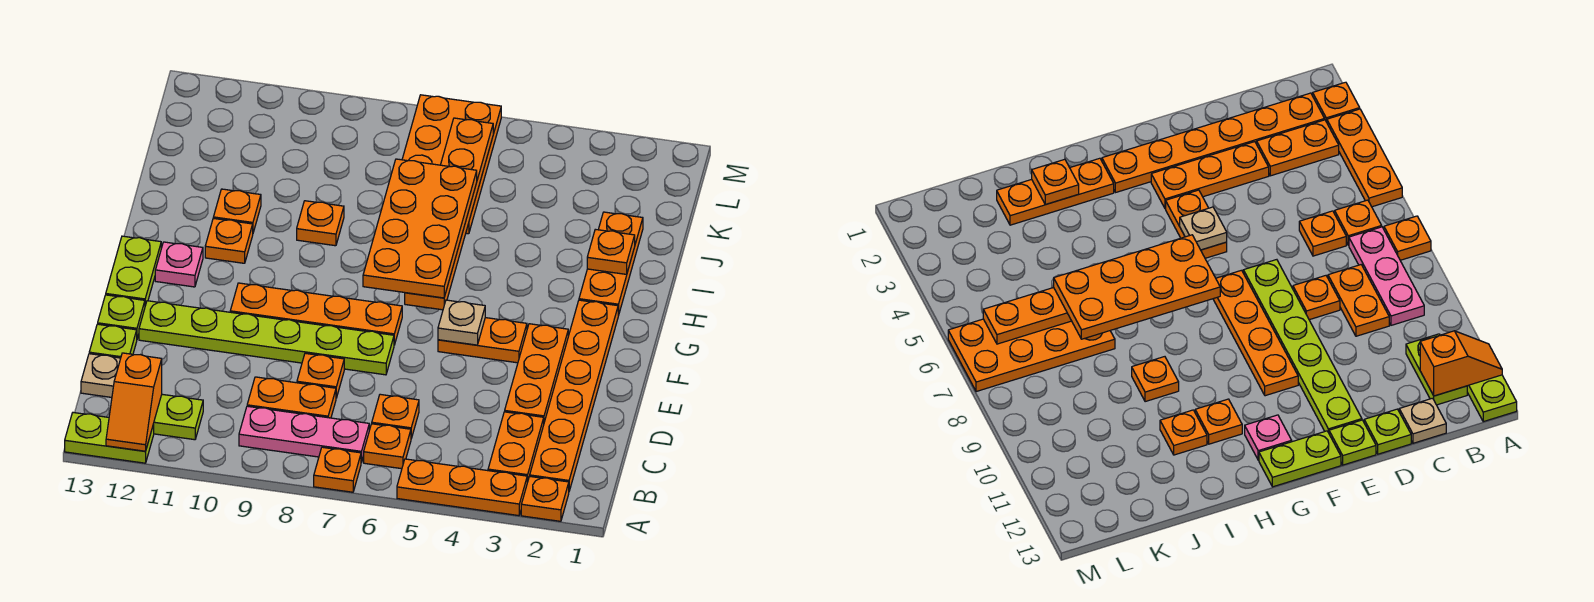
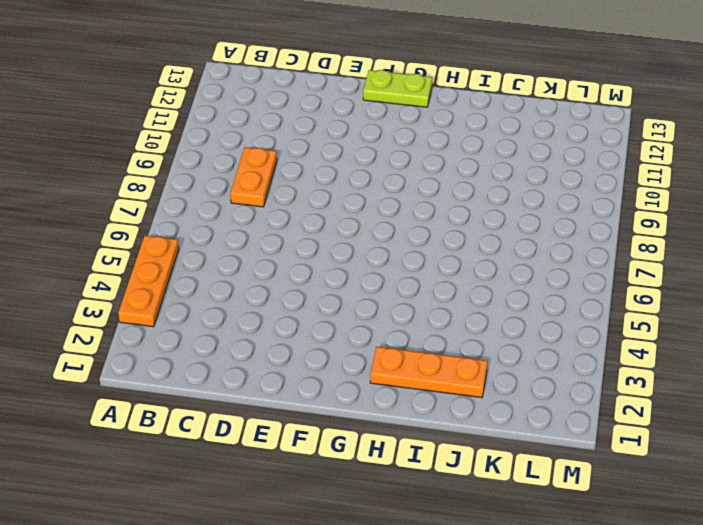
none -> orange plate A2 level 1
none -> orange plate A7 level 1
none -> lime plate A12:A13 level 1
none -> orange plate B2:G2 level 1

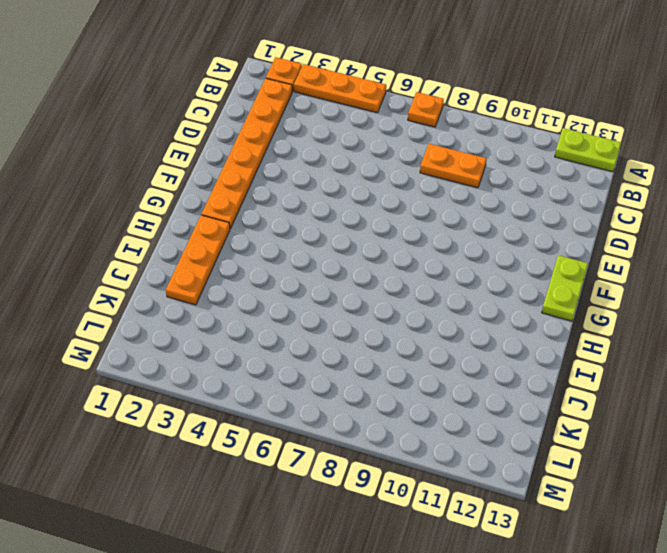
none -> orange plate B3:C3 level 1
none -> orange plate B6 level 1
none -> pink plate B7:B9 level 1
none -> lime plate B11:B12 level 1

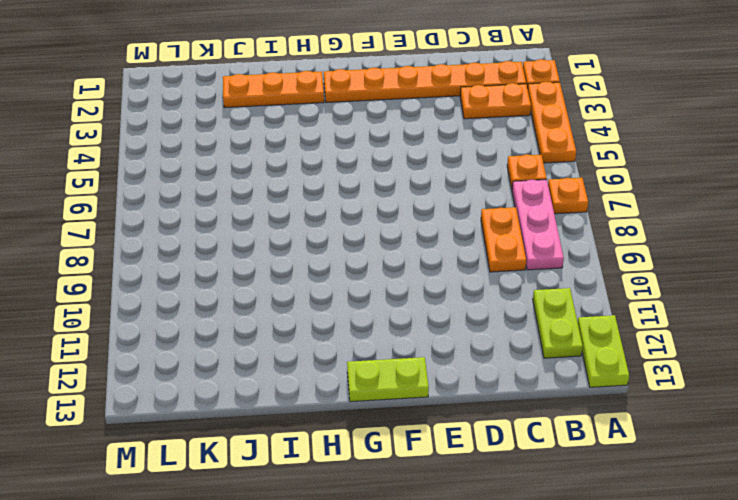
none -> orange plate C6 level 1
none -> tan plate C13 level 1
none -> orange plate D3:F3 level 1
none -> orange plate D8 level 1

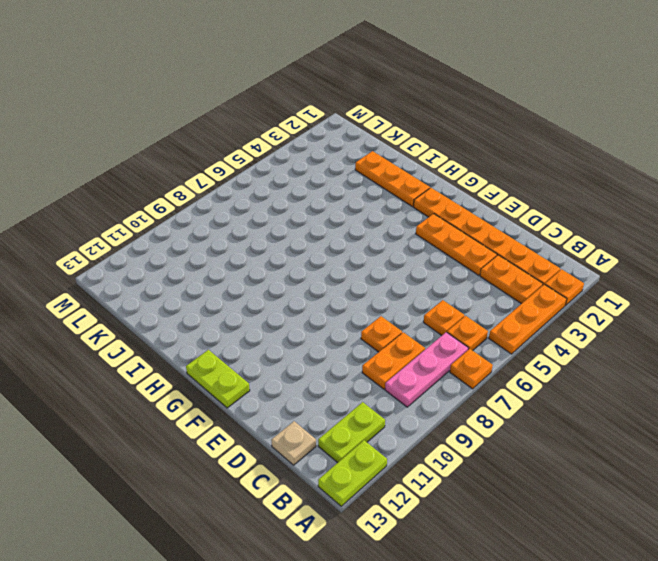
none -> lime plate D13 level 1
none -> lime plate E7:E12 level 1
none -> lime plate E13 level 1
none -> orange plate F4:F5 level 1

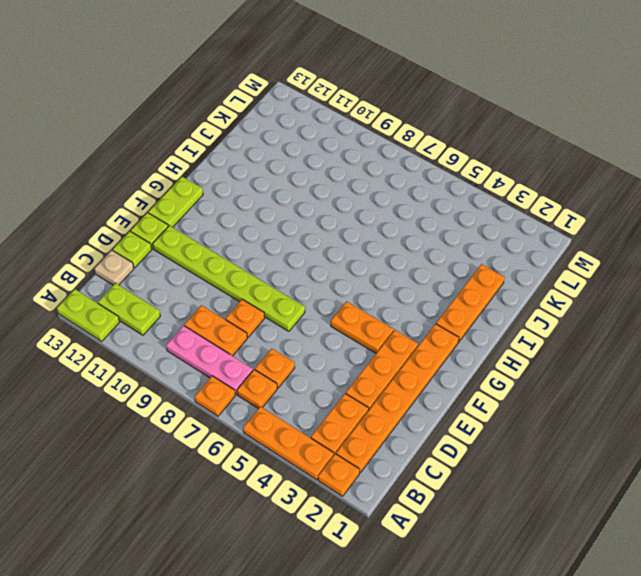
none -> orange plate F7:F10 level 1
none -> pink plate G12 level 1
none -> orange plate H11 level 1
none -> orange plate I9 level 1

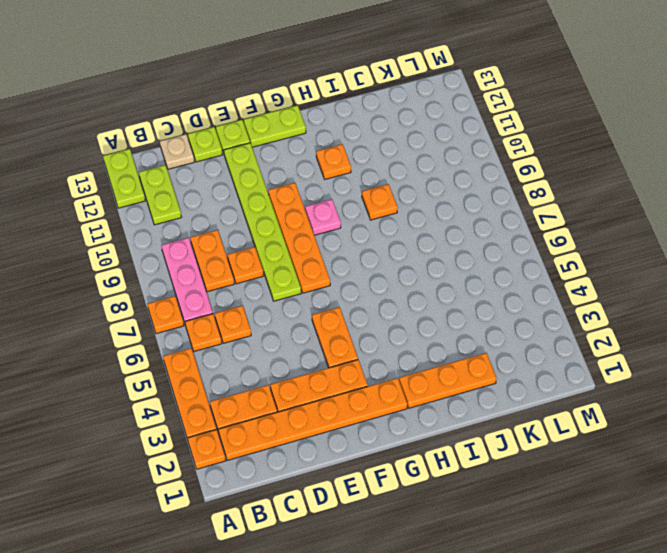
pink plate G9 level 1 -> pink plate G12 level 1
none -> orange plate I11 level 1
none -> orange plate J6:M7 level 1
none -> orange slope A12:B12 level 2 top B
none -> tan plate F5 level 2

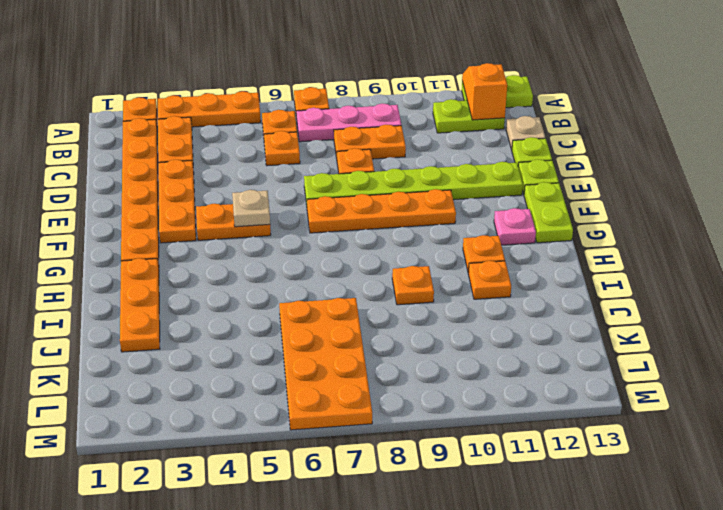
none -> orange plate G6:L6 level 2
none -> orange plate I2 level 2
none -> orange plate G6:J7 level 3

